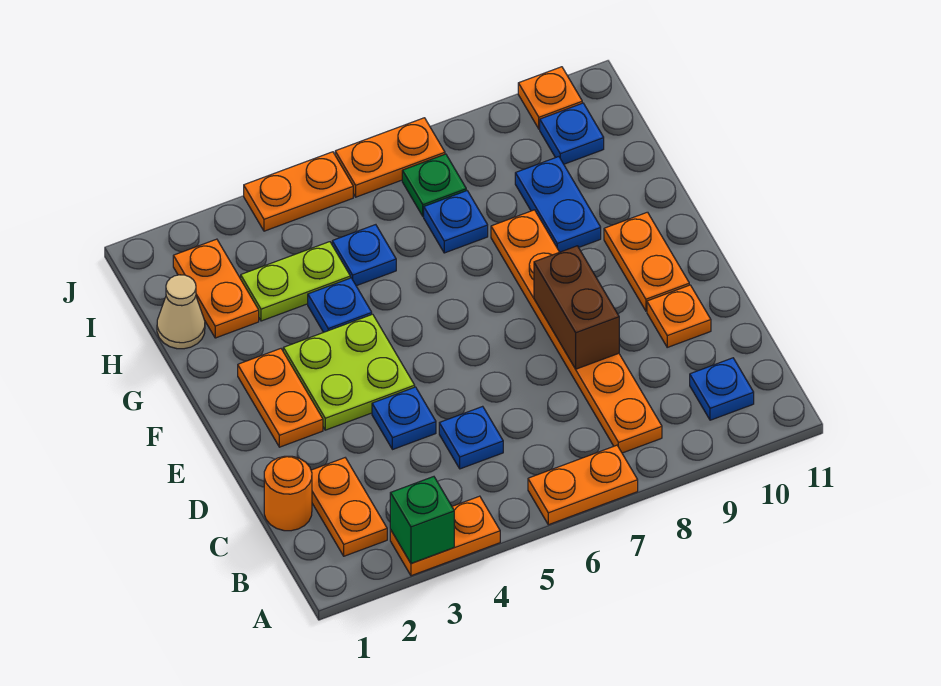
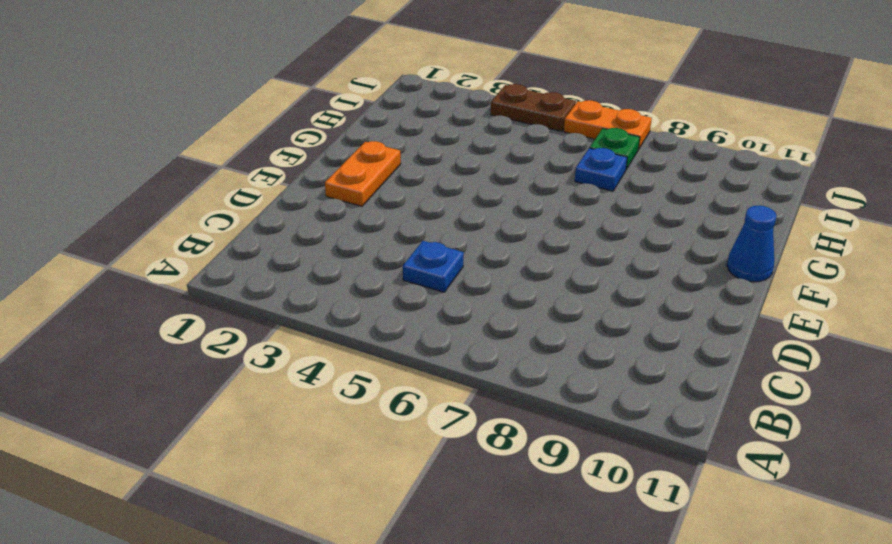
blue cone F11 level 1 -> none
brown plate J4:J5 level 1 -> orange plate J4:J5 level 1
none -> orange plate A3:A4 level 1
none -> orange plate A6:A7 level 1
none -> orange plate B2:C2 level 1

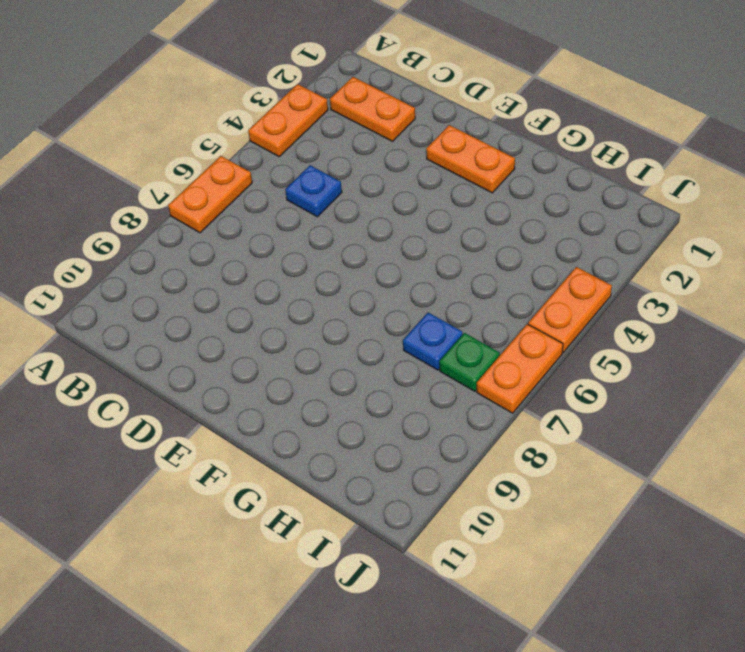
none -> orange plate B8:G8 level 1
none -> blue plate B10 level 1
none -> orange round brick C1 level 1

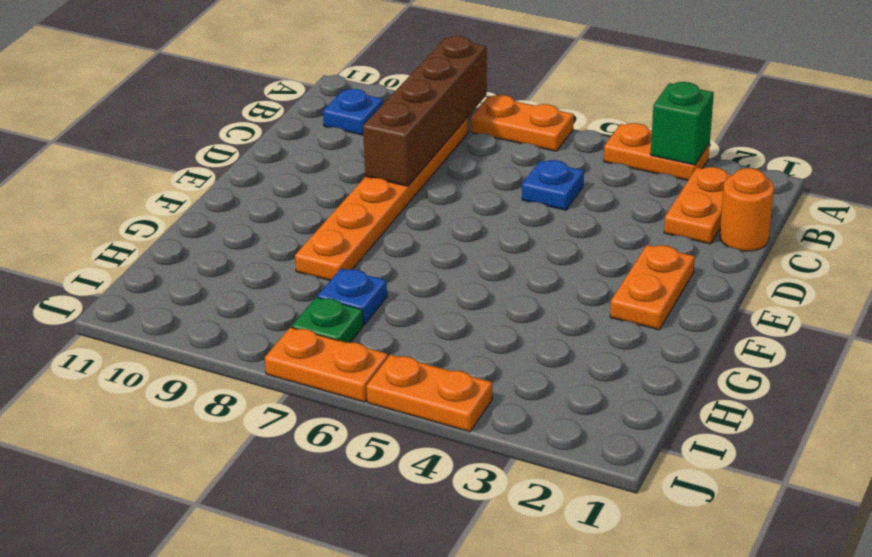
brown brick A8:D8 level 2 -> brown brick D8:E8 level 2
none -> blue plate D4 level 1
none -> orange plate D10 level 1
none -> lime plate E3:F4 level 1

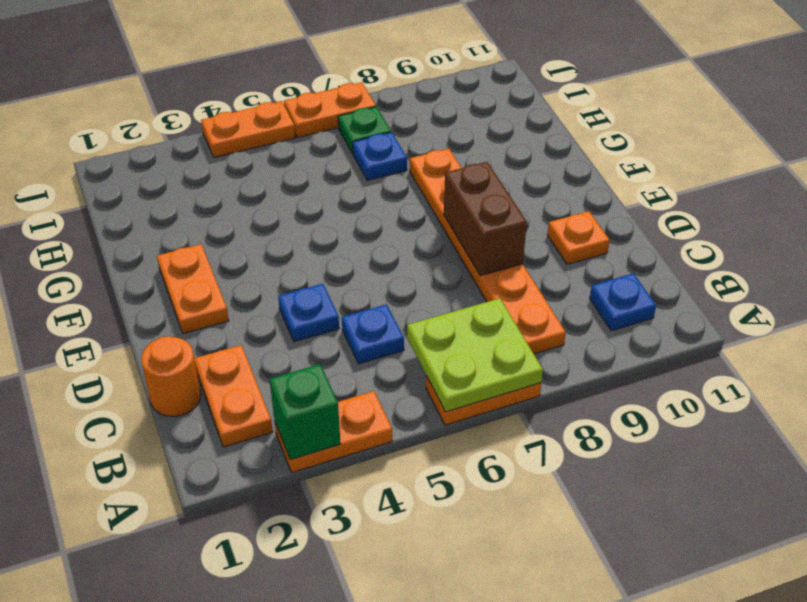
lime plate A6:B7 level 2 -> lime plate E3:F4 level 1
none -> orange plate E10:F10 level 1
none -> blue plate G4 level 1
none -> blue plate G9:H9 level 1

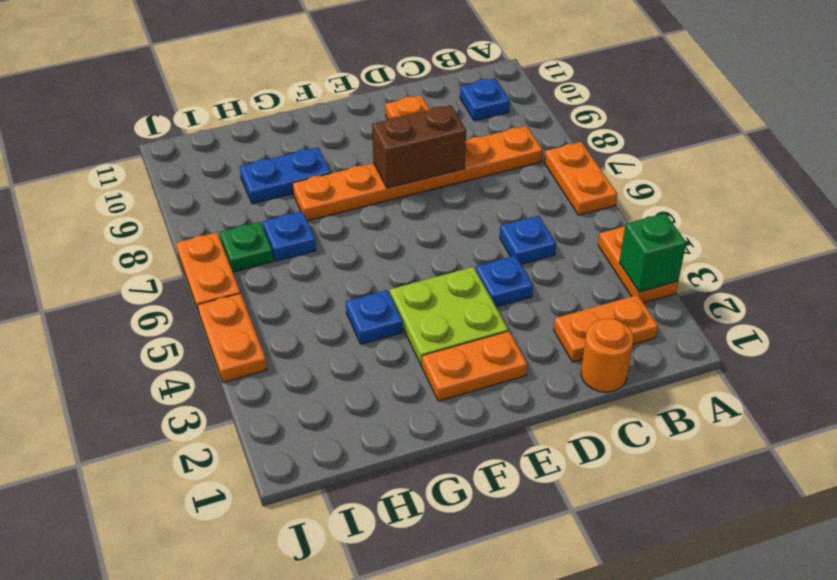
none -> orange plate E10:F10 level 1
none -> tan cone H1 level 1
none -> orange plate H2:I2 level 1

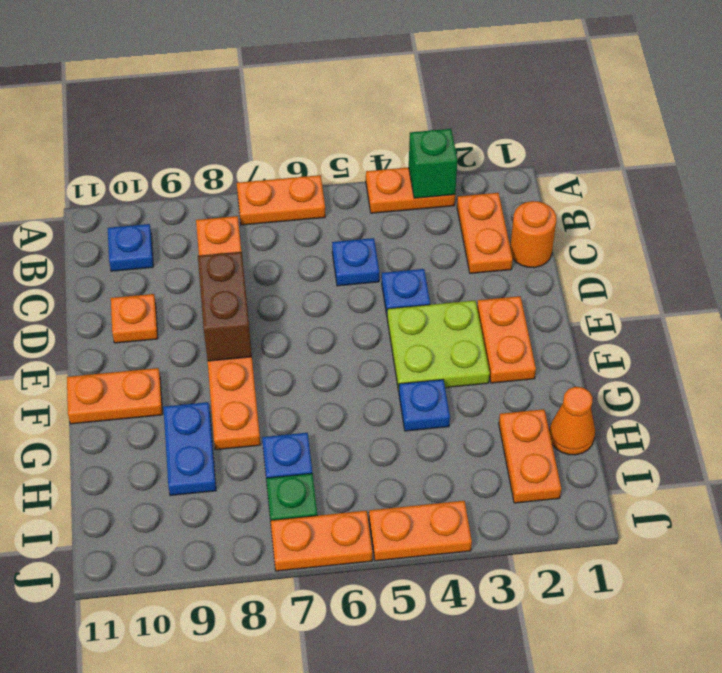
orange plate F10:F11 level 1 -> orange plate E10:F10 level 1
orange cone H1 level 1 -> tan cone H1 level 1
none -> lime plate H3:H4 level 1
none -> blue plate H5 level 1
none -> blue plate I10 level 1

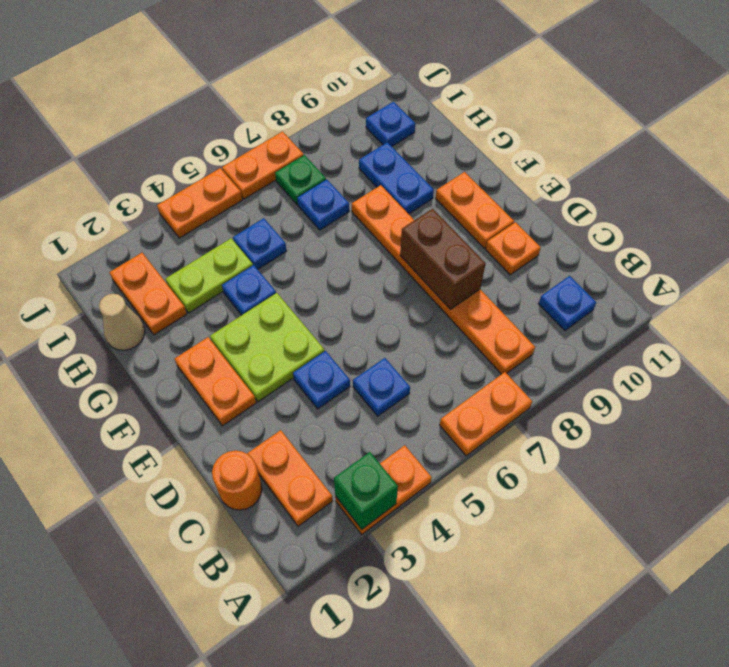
none -> orange plate J10 level 1

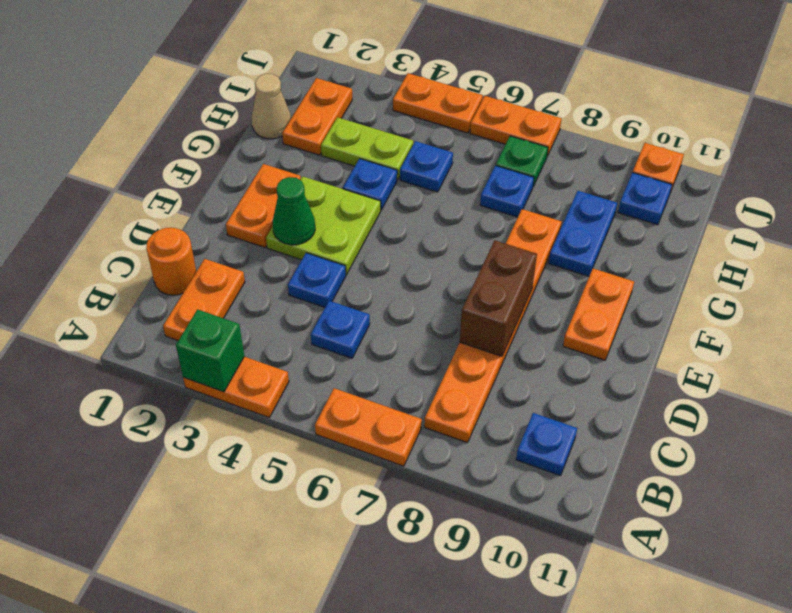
green cone E3 level 2 -> none
none -> orange plate D10 level 1

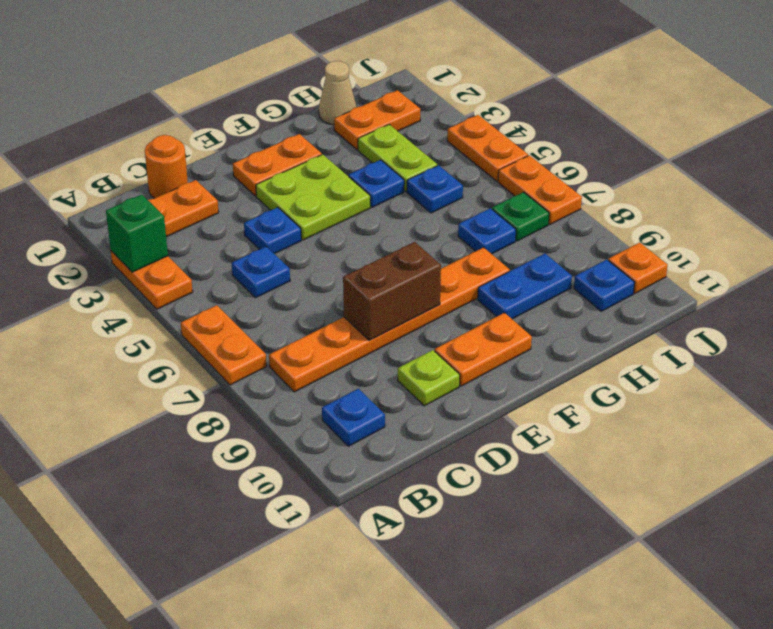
lime plate D10 level 1 -> orange plate D10 level 1

